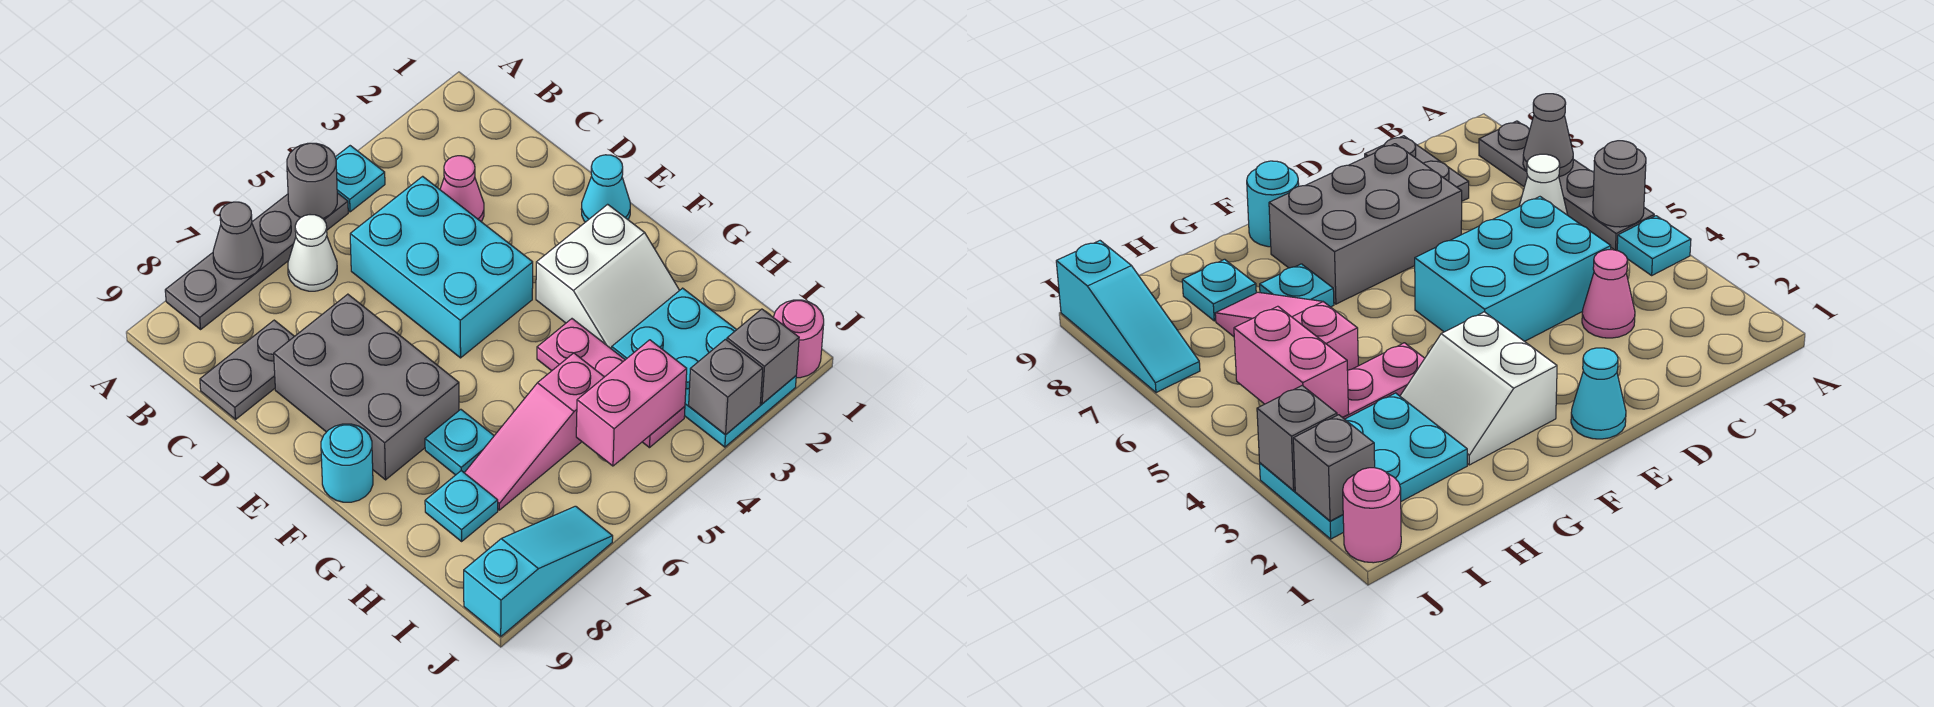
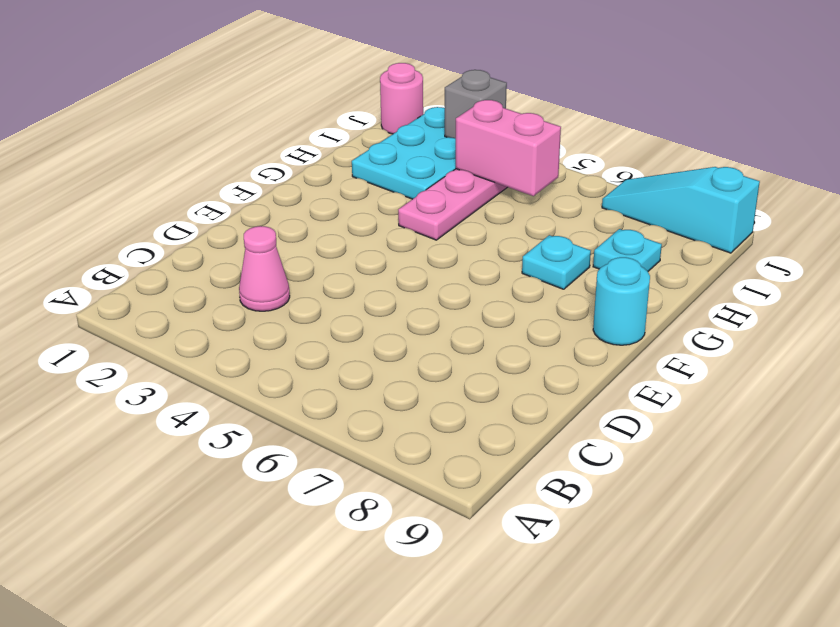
none -> cyan plate A4 level 1
none -> grey plate A5:A8 level 1
none -> white cone B6 level 1

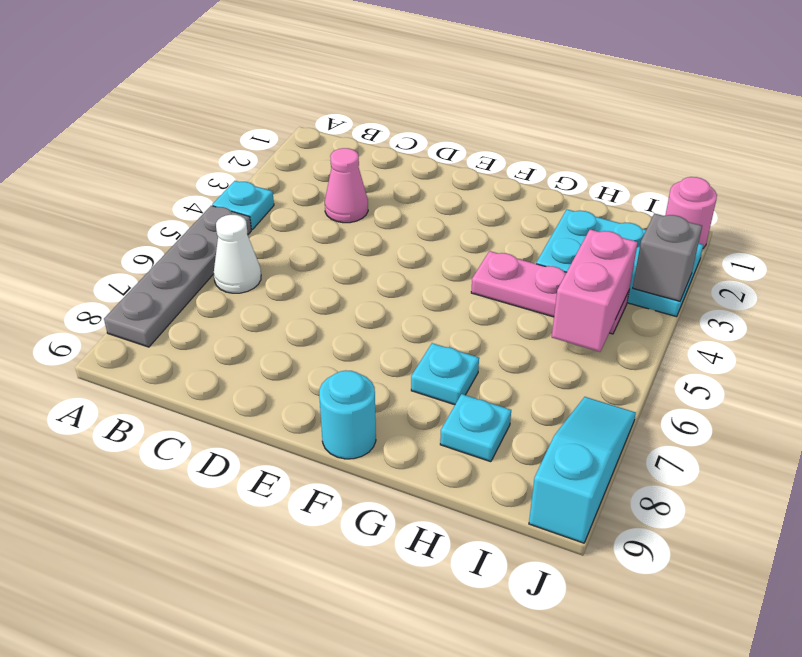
none -> cyan brick C4:E5 level 1
none -> grey plate C8:C9 level 1
none -> grey brick D7:F8 level 1

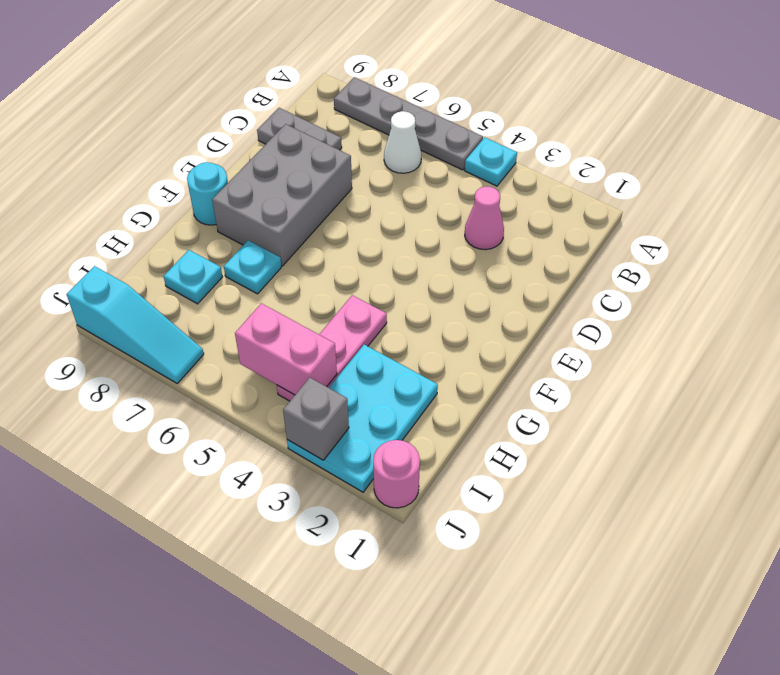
none -> cyan brick C4:E5 level 1
none -> cyan cone E1 level 1
none -> white slope F2:G3 level 1 top F

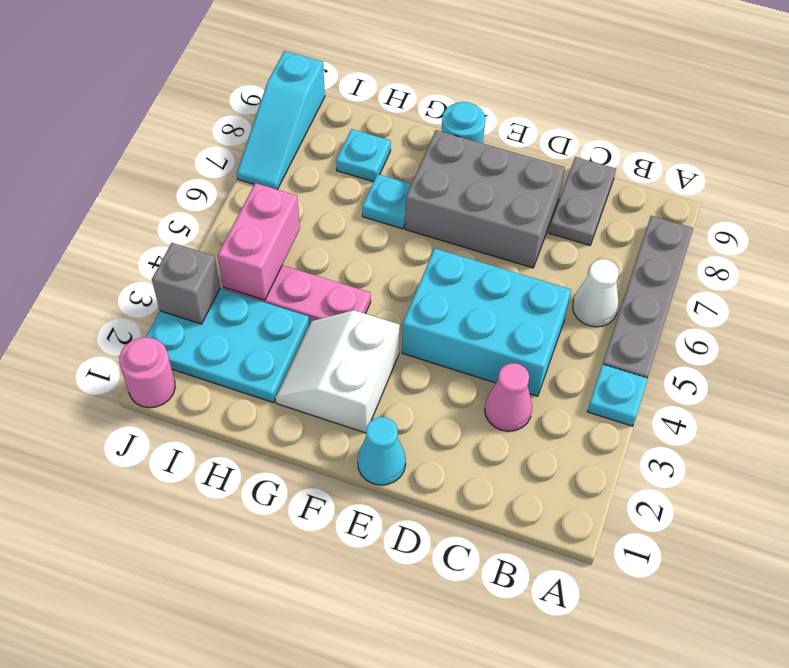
none -> pink slope H5:H7 level 1 top 5
none -> grey round brick A5 level 2
none -> grey cone A7 level 2

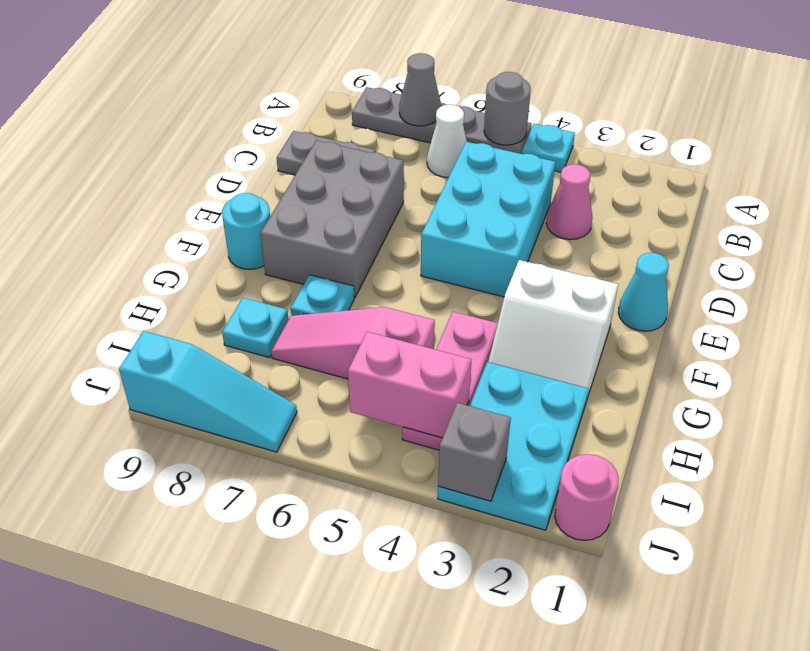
none -> grey brick J2 level 2

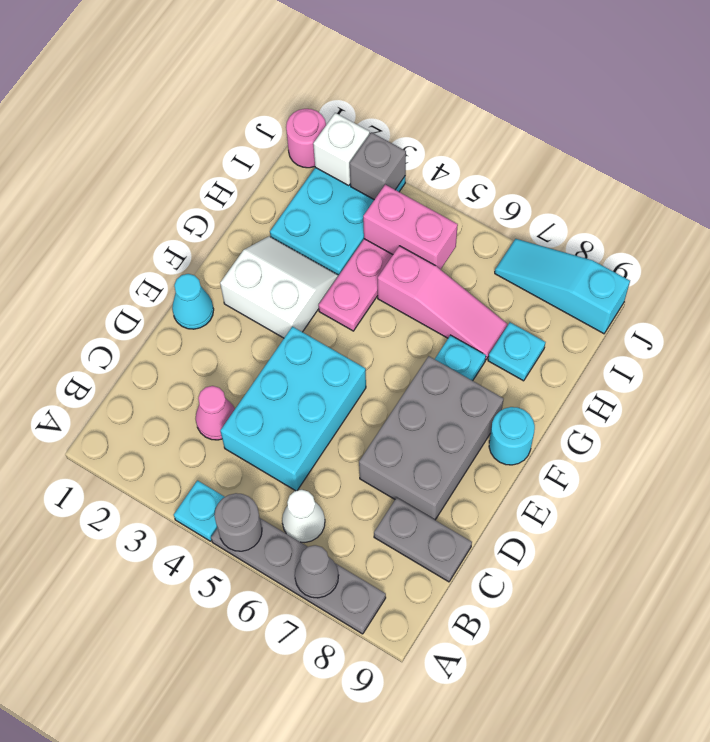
white brick J2 level 2 -> grey brick J2 level 2

